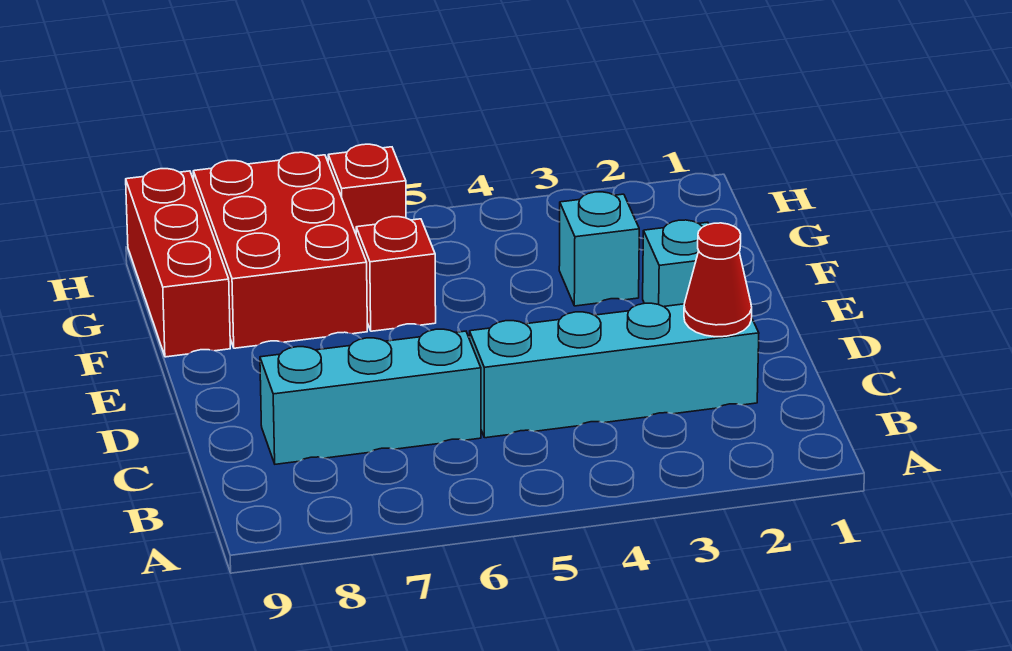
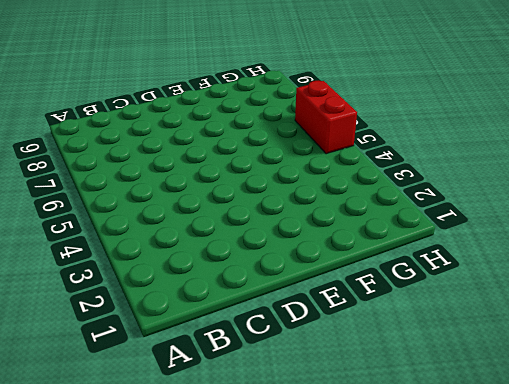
red brick H5:H6 level 1 -> red brick H6 level 1
none -> cyan brick C2:C5 level 1
none -> cyan brick C6:C8 level 1

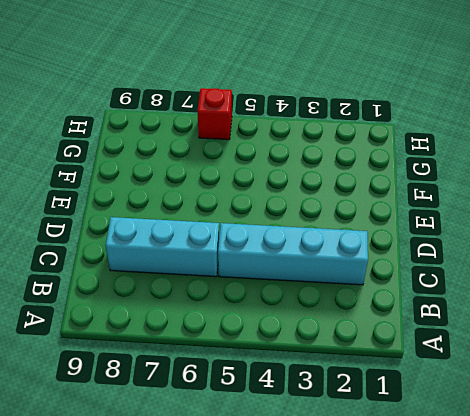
none -> cyan brick E2 level 1
none -> cyan brick F3 level 1

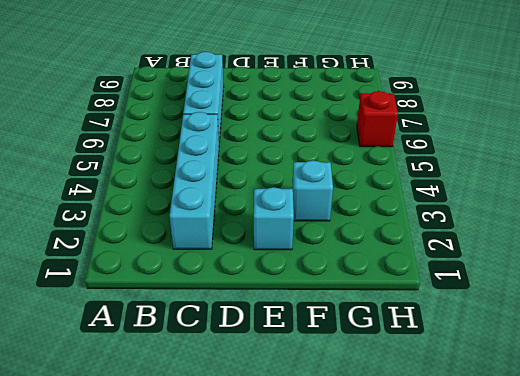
none -> red brick F6 level 1
none -> red brick F7:H8 level 1

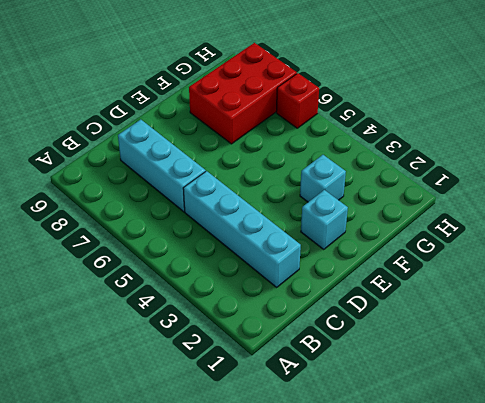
none -> red brick F6 level 1
none -> red brick F9:H9 level 1

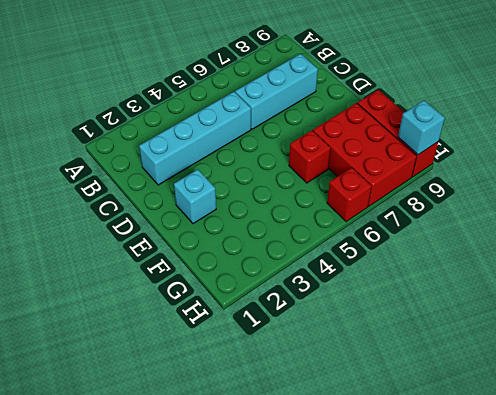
cyan brick H9 level 2 -> cyan brick F3 level 1
none -> red cone C2 level 2

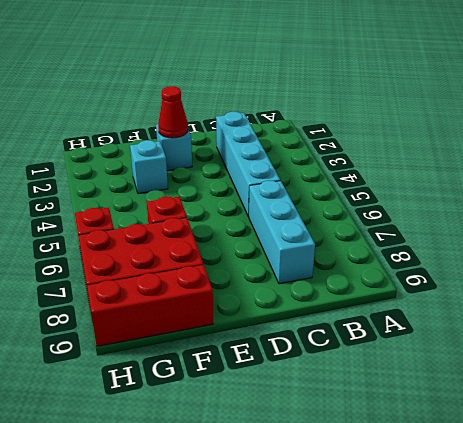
red cone E2 level 2 -> red cone C2 level 2

